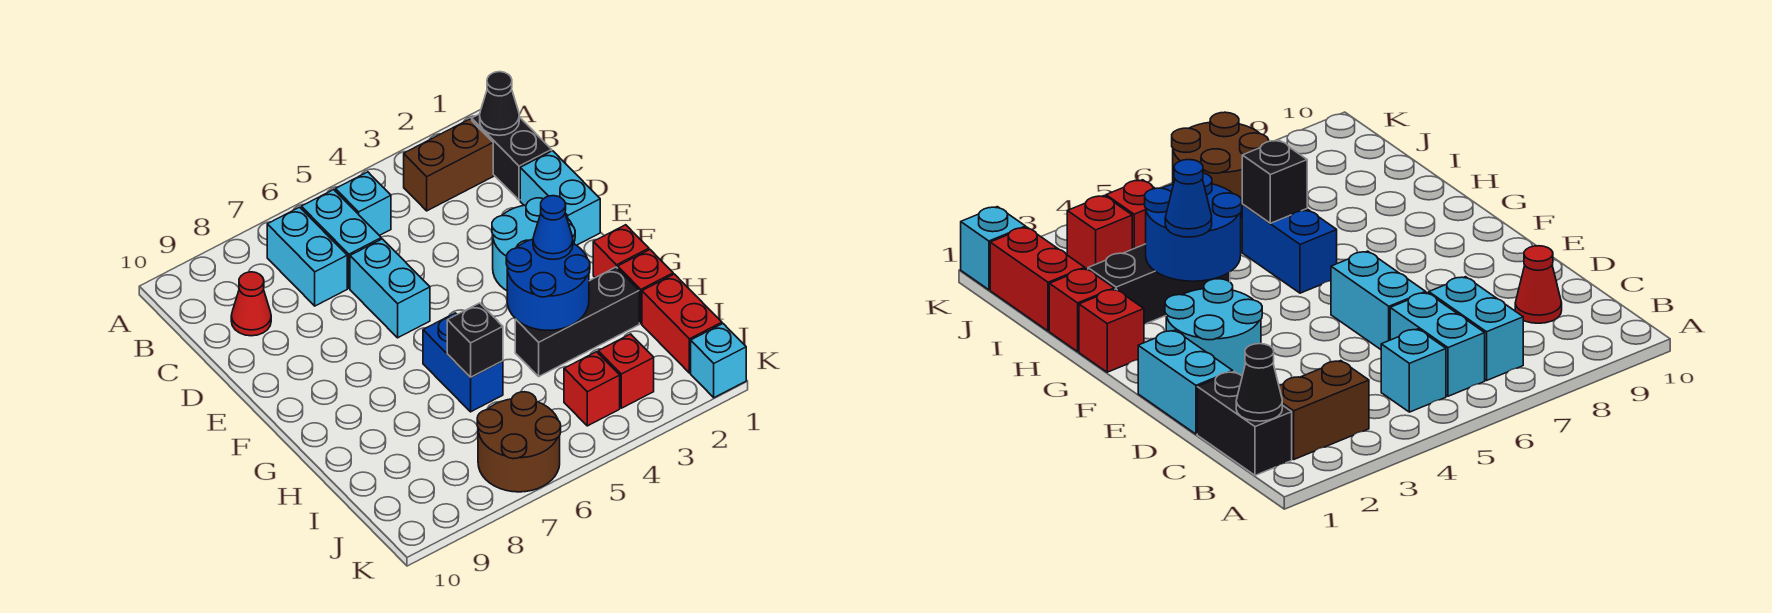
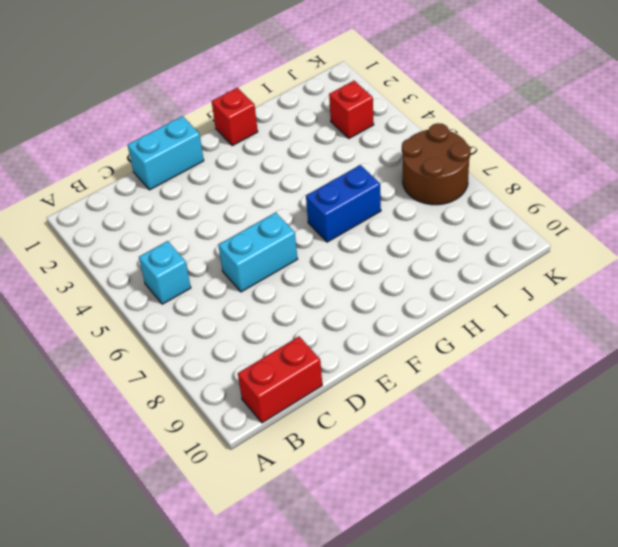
red brick B10:C10 level 1 -> red brick I1:J1 level 1
none -> black brick B1:C1 level 1
none -> brown brick B2:B3 level 1
none -> cyan brick B6:C6 level 1

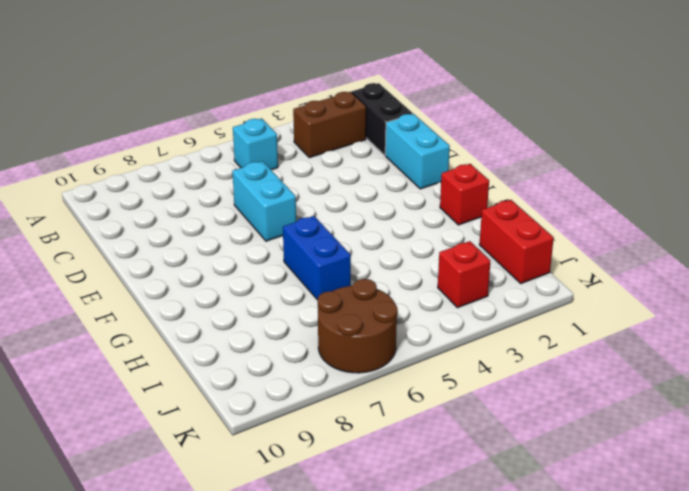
none -> cyan brick B6:C6 level 1
none -> cyan brick B7:C7 level 1
none -> red cone C9 level 1

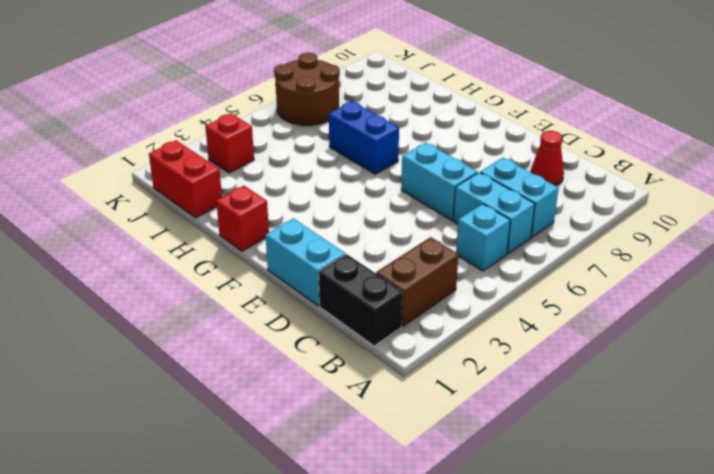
none -> cyan round brick E2:F3 level 1
none -> red brick H1 level 1
none -> black brick H2:H4 level 1

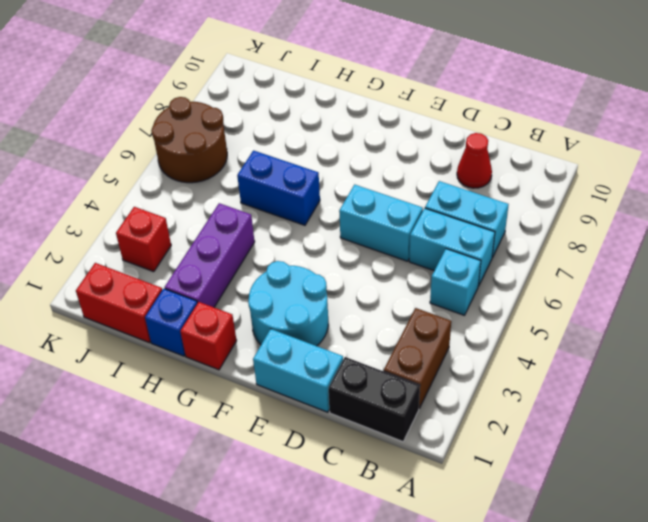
blue brick H1 level 1 -> red brick H1 level 1
purple brick H2:H4 level 1 -> black brick H2:H4 level 1
none -> red brick J4 level 1
none -> cyan brick K1 level 1
none -> black cone B1 level 2

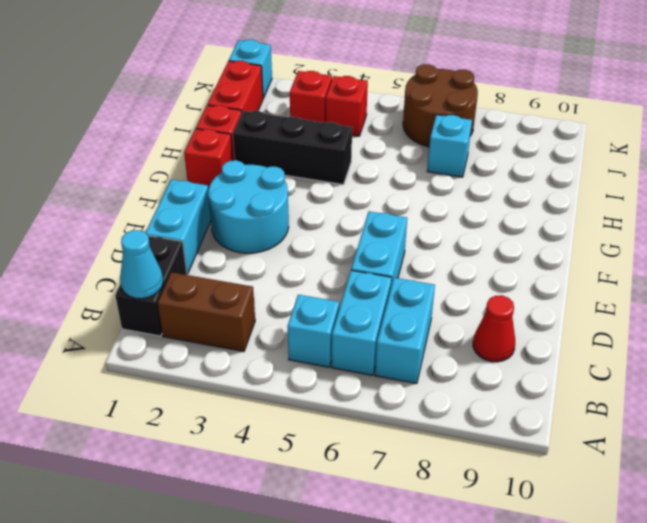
cyan cone B1 level 2 -> black cone B1 level 2
cyan brick I7 level 1 -> none
none -> blue brick G6:H6 level 1
none -> blue round brick G3:H4 level 2
none -> black brick H6 level 2

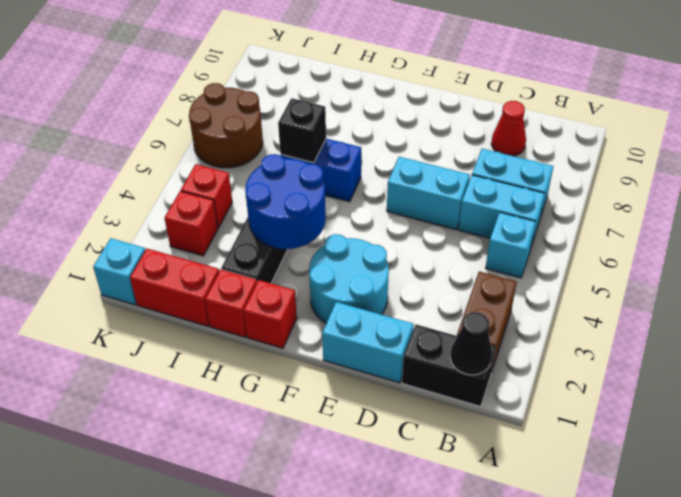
none -> blue cone G3 level 3

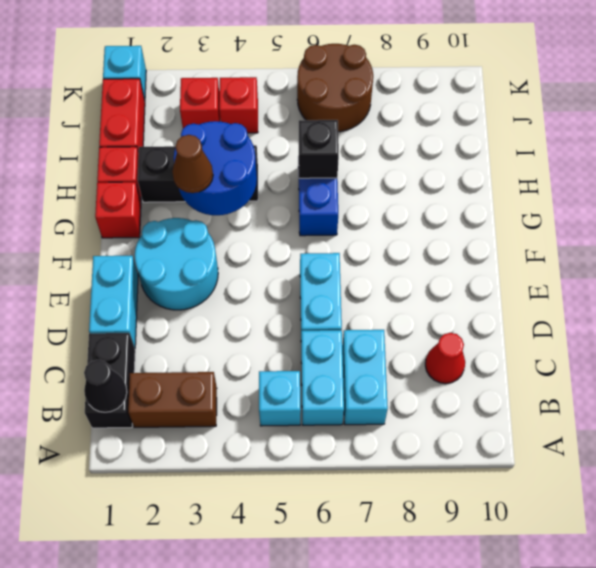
brown cone G3 level 3 -> blue cone G3 level 3

